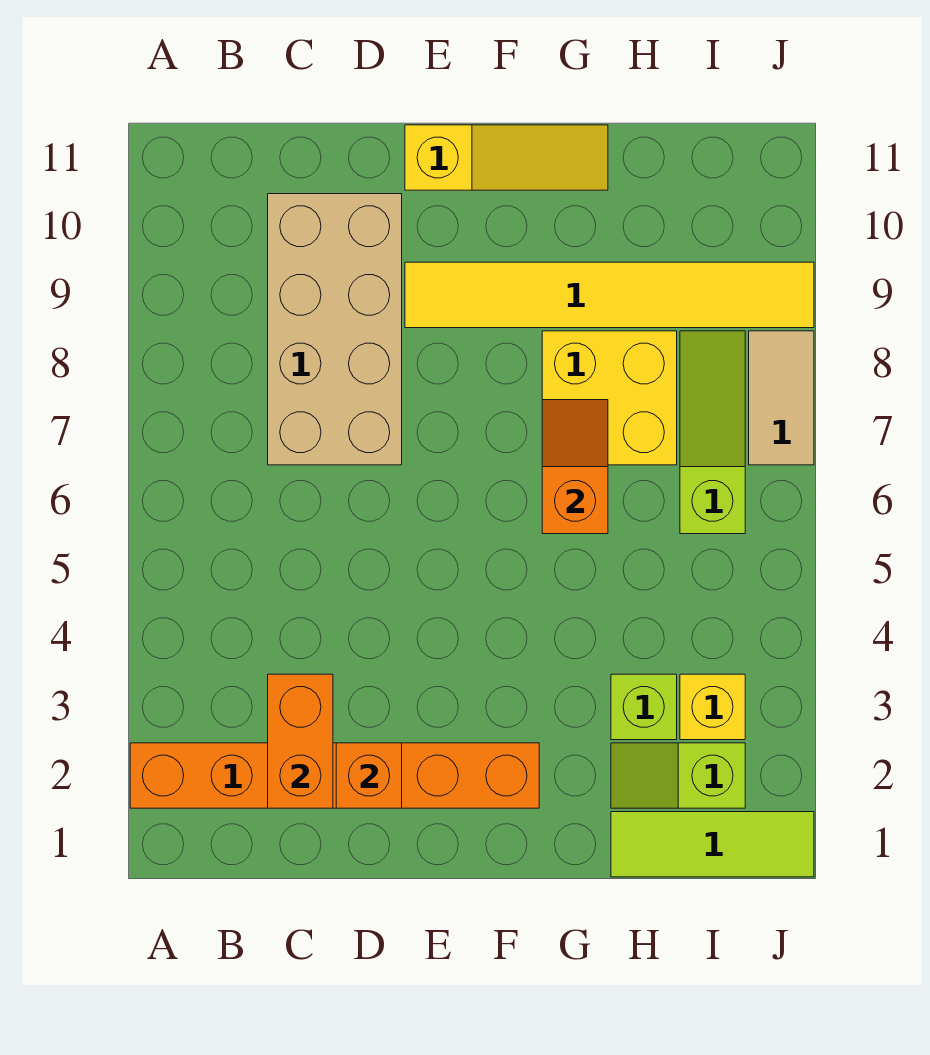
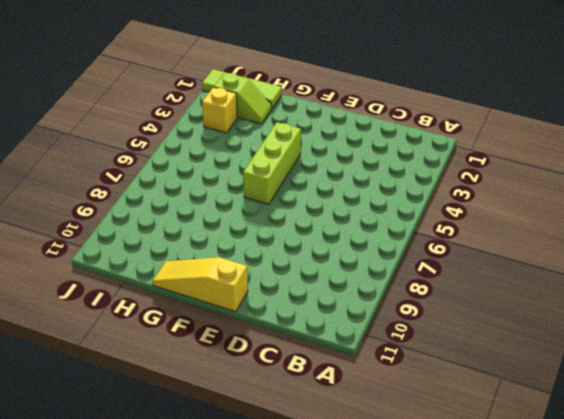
lime brick F4:F6 level 1 -> none
none -> orange brick A2:F2 level 1
none -> tan brick C7:D10 level 1
none -> yellow tile E9:J9 level 1

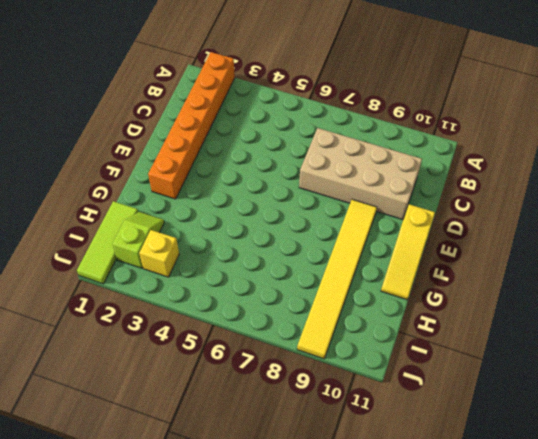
none -> yellow brick G7:H8 level 1
none -> lime brick H3 level 1
none -> lime slope I6:I8 level 1 top 6

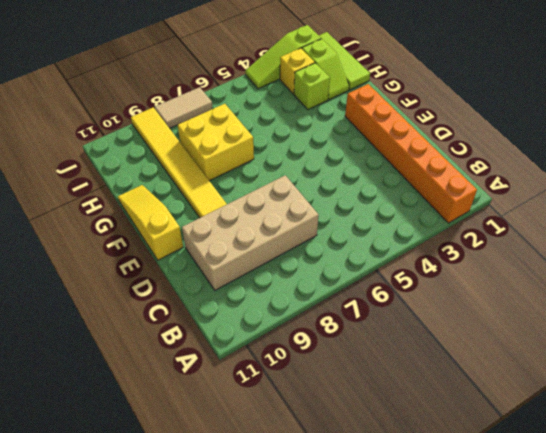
lime slope J2:J4 level 1 top 2 -> lime slope I6:I8 level 1 top 6
none -> orange brick C2:C3 level 2
none -> orange brick D2 level 2
none -> orange slope G6:G7 level 2 top 6

